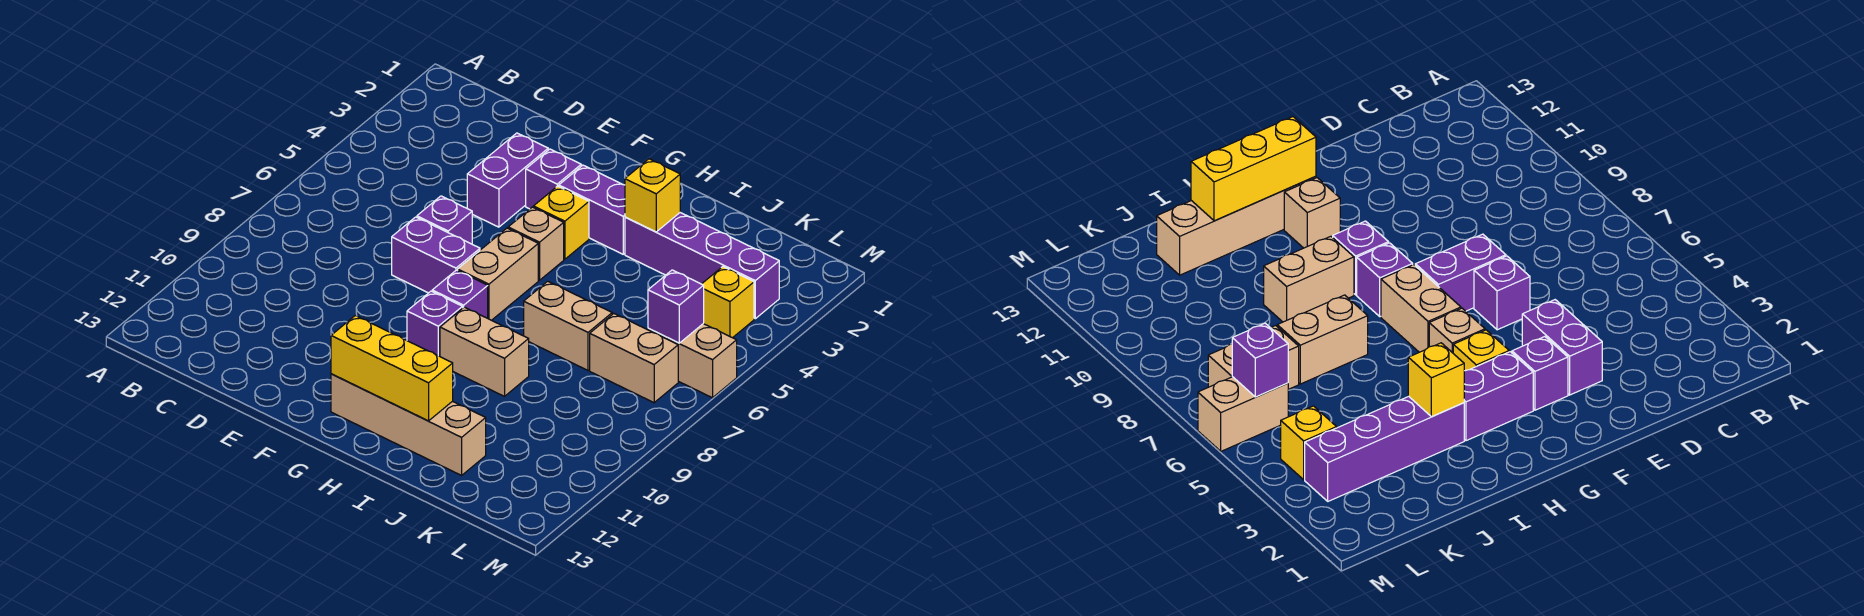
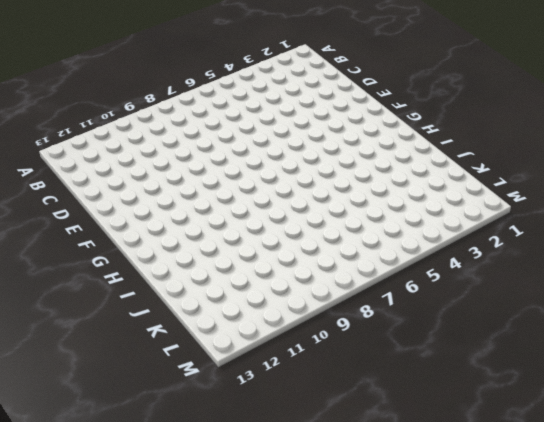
none -> purple brick E3:E4 level 1
none -> purple brick E6 level 1
none -> purple brick E7:F7 level 1

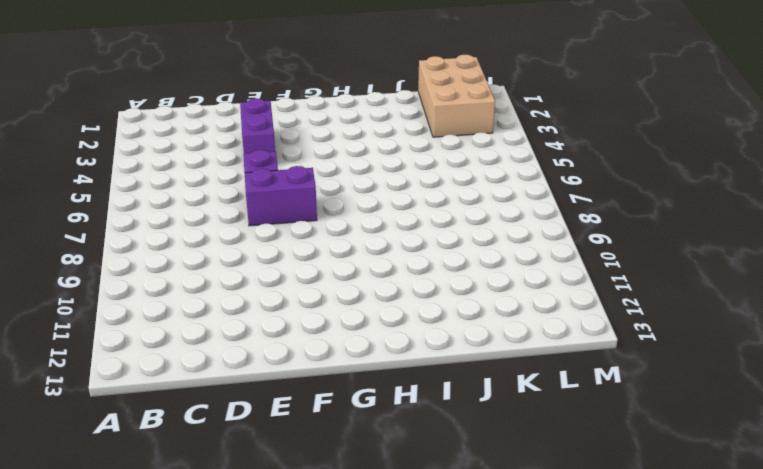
tan brick K1:L3 level 1 -> purple brick I3:L3 level 1
none -> purple brick F3 level 1
none -> purple brick G3:H3 level 1
none -> yellow brick G4 level 1

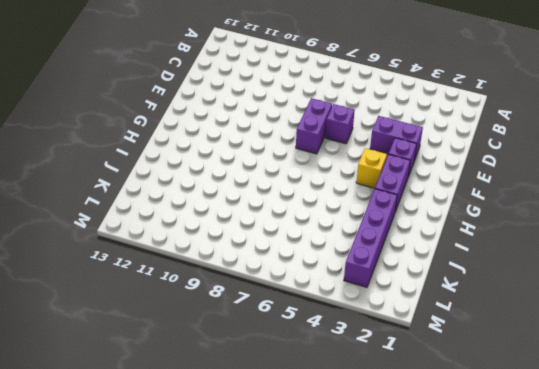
none -> tan brick G5 level 1
none -> tan brick G6:G7 level 1
none -> purple brick G8 level 1

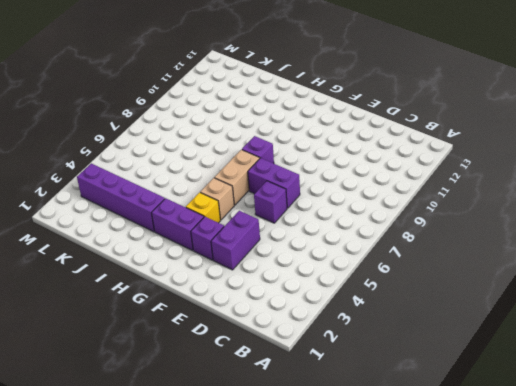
none -> purple brick G9 level 1
none -> tan brick G11 level 1
none -> tan brick G12:J12 level 1

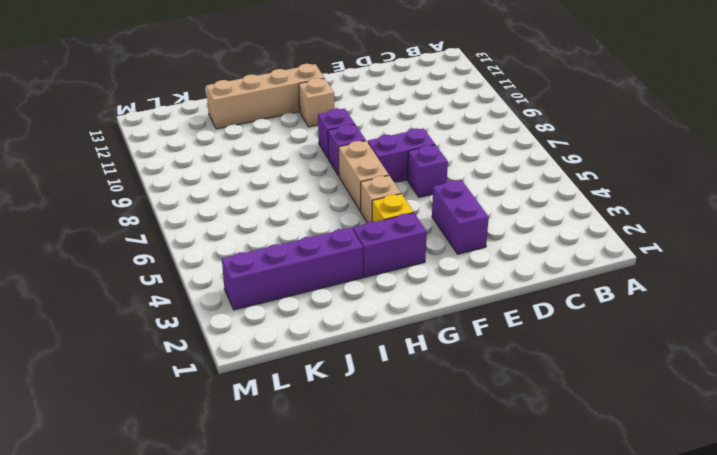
none -> purple brick F3 level 1
none -> tan brick H9:I9 level 1
none -> tan brick I7:J7 level 1

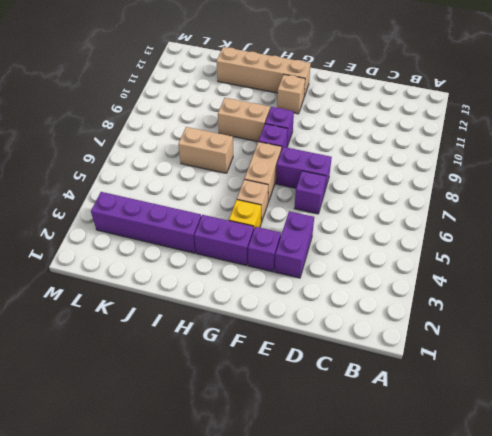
none -> tan brick K7:L7 level 1
none -> yellow brick L4 level 1
none -> tan brick L6:M6 level 1

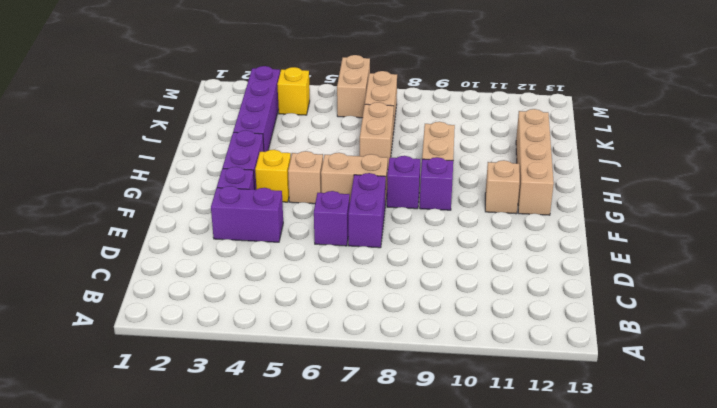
none -> yellow brick G12:I12 level 2
none -> yellow brick I3 level 2
none -> purple brick L6 level 2

